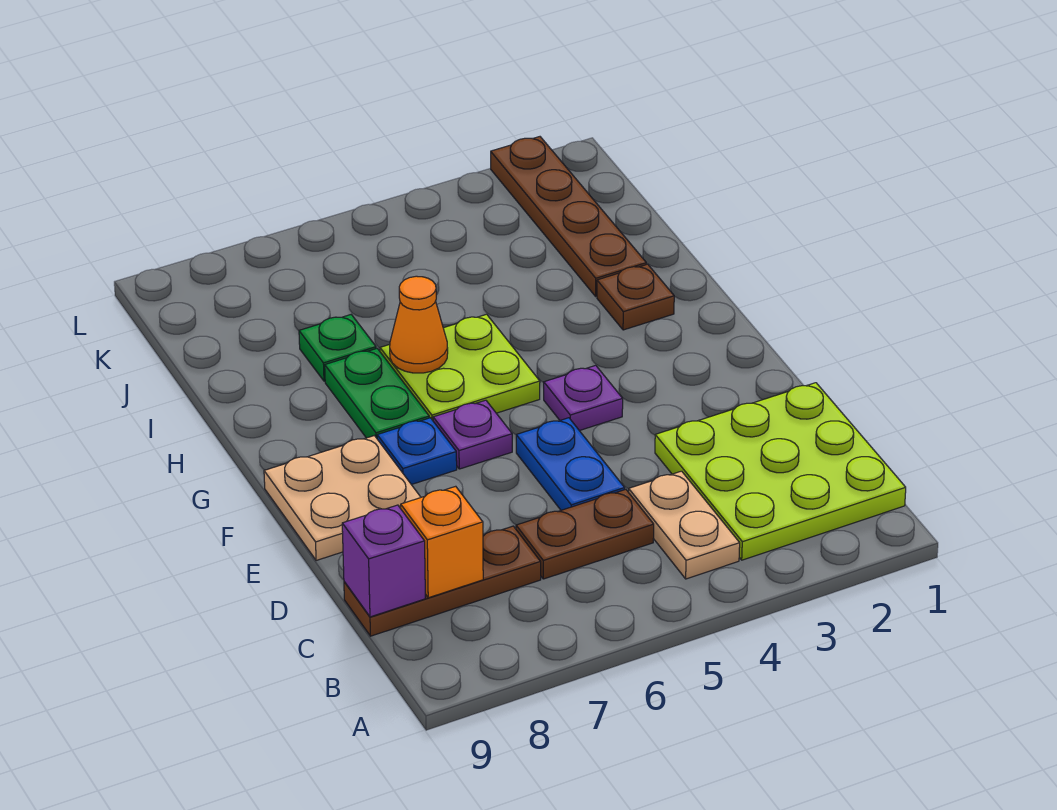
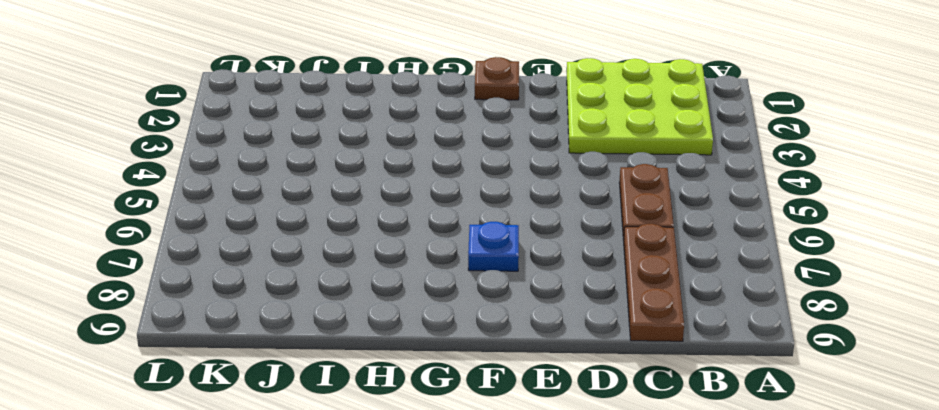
brown plate F1 level 1 -> brown plate H2 level 1
none -> tan plate B4:C4 level 1
none -> blue plate D5:E5 level 1
none -> tan plate E8:F9 level 1

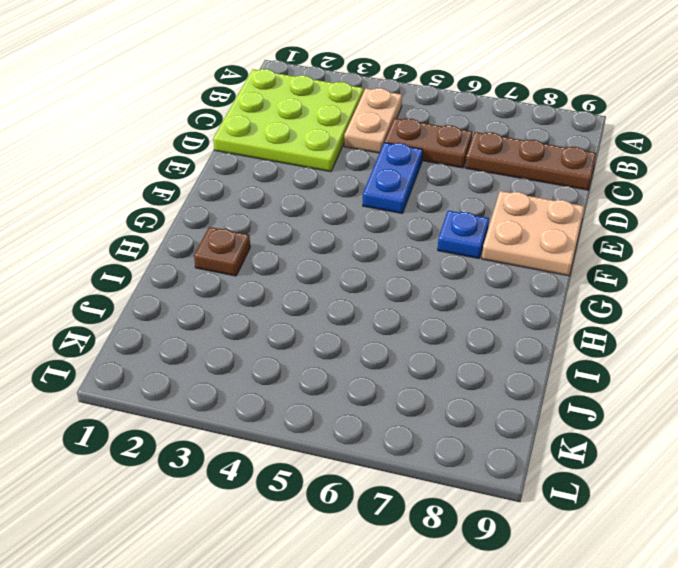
none -> purple plate F4 level 1
none -> purple plate F6 level 1
none -> lime plate G5:H6 level 1

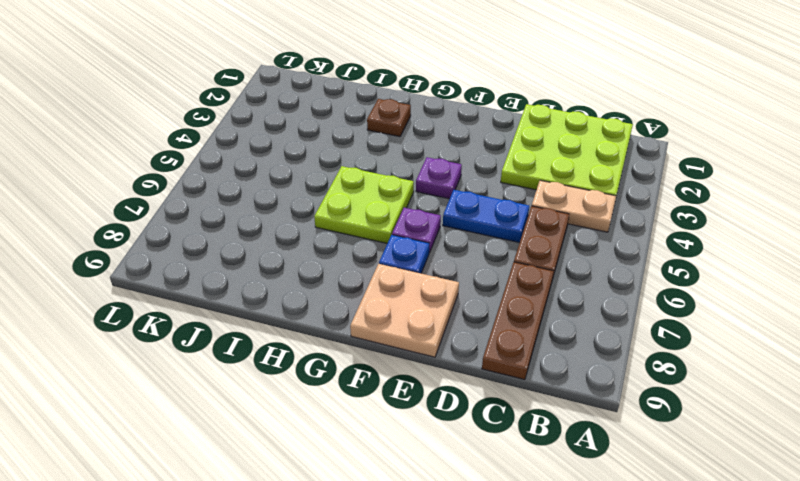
none -> green plate G7:H7 level 1
none -> brown plate I2:L2 level 1
none -> green plate I7 level 1

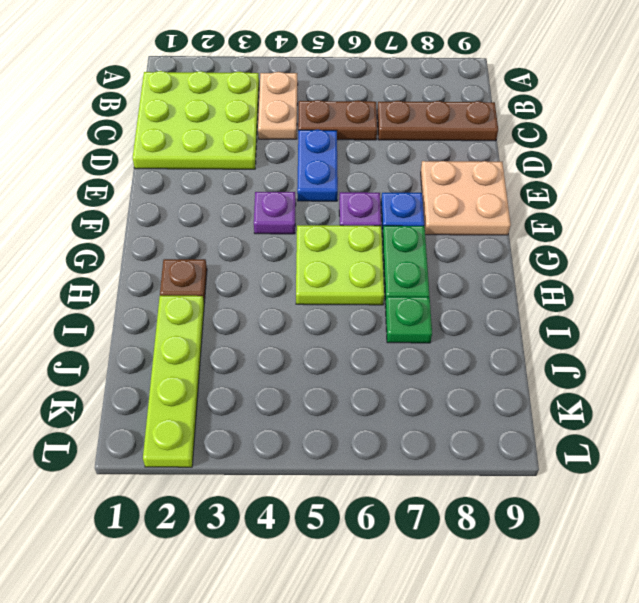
lime plate I2:L2 level 1 -> brown plate I2:L2 level 1
none -> orange brick C8 level 2
none -> purple brick C9 level 2
none -> orange cone H6 level 2

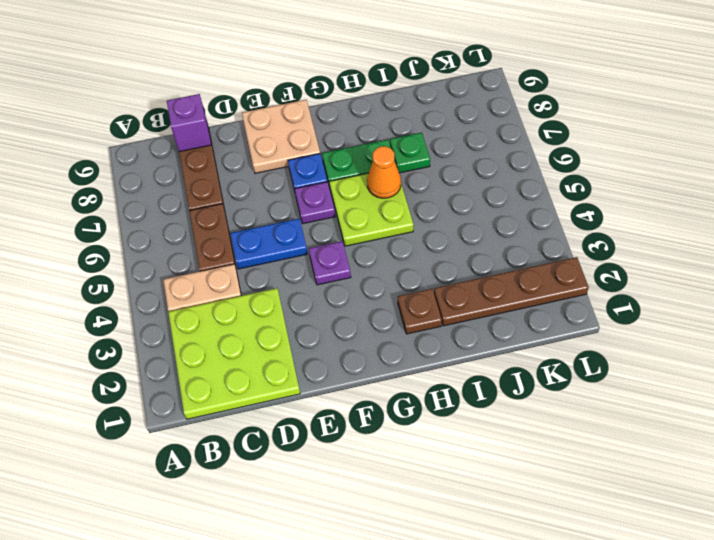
none -> orange brick C8 level 2

